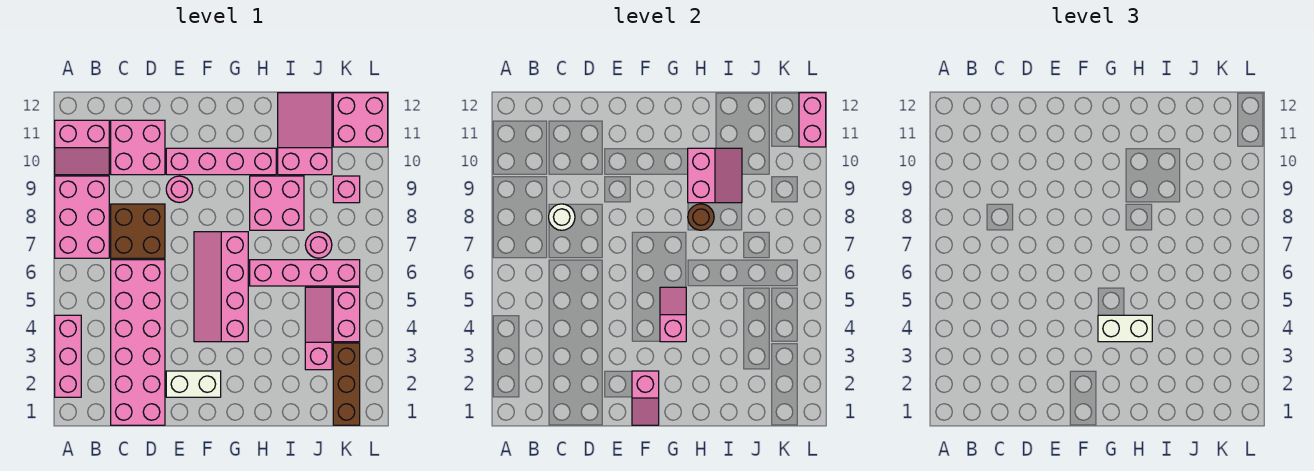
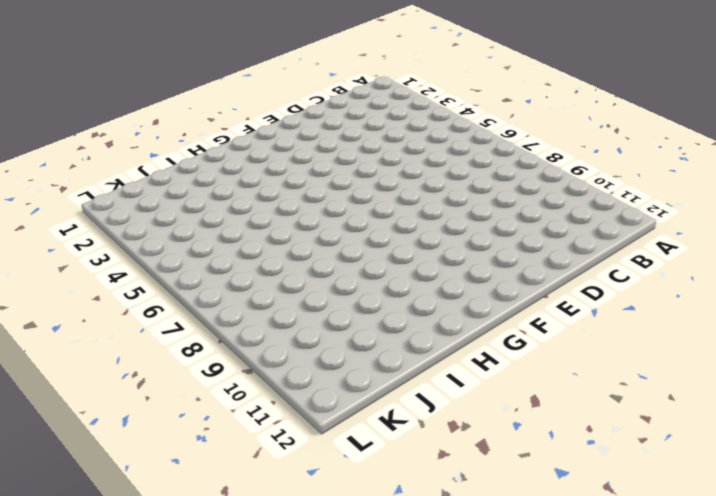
none -> pink brick A2:A4 level 1
none -> pink brick A7:B9 level 1
none -> pink slope A10:B11 level 1 top 11

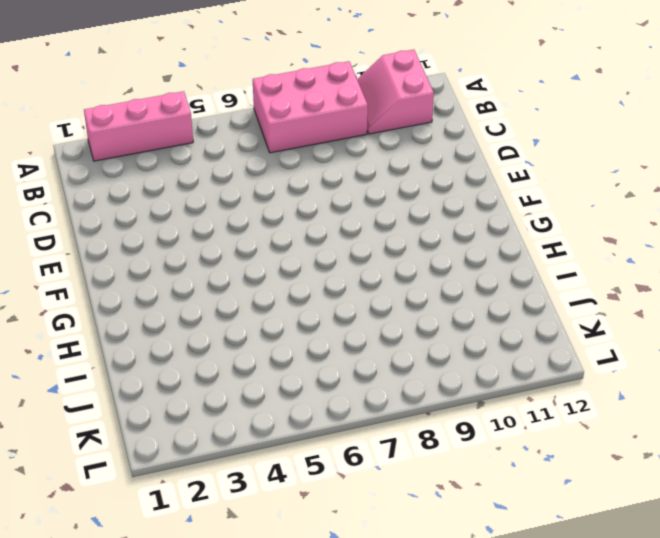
none -> pink brick C1:D6 level 1
none -> brown brick C7:D8 level 1
none -> pink brick C10:D11 level 1

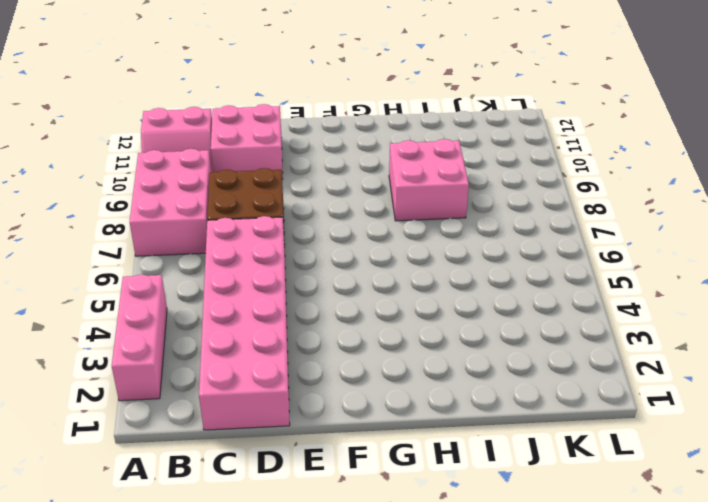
none -> white brick E2:F2 level 1
none -> pink round brick E9 level 1
none -> pink brick E10:H10 level 1

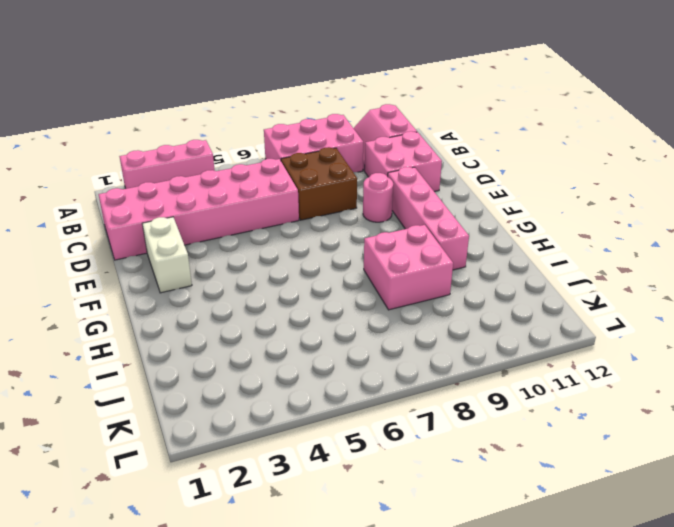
none -> pink slope F4:G7 level 1 top G
none -> pink brick H6:K6 level 1
none -> pink slope I10:J12 level 1 top 10

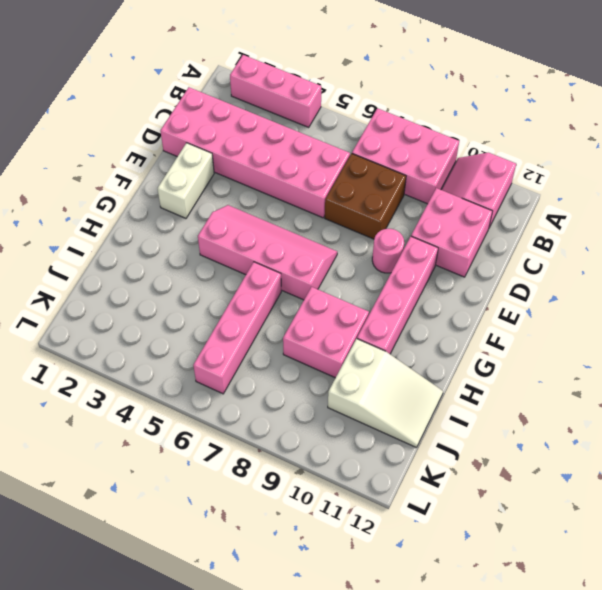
white slope I10:J12 level 1 top 10 -> pink slope I10:J12 level 1 top 10
none -> pink slope J3:J5 level 1 top 3
none -> pink round brick J7 level 1
none -> brown brick K1:K3 level 1

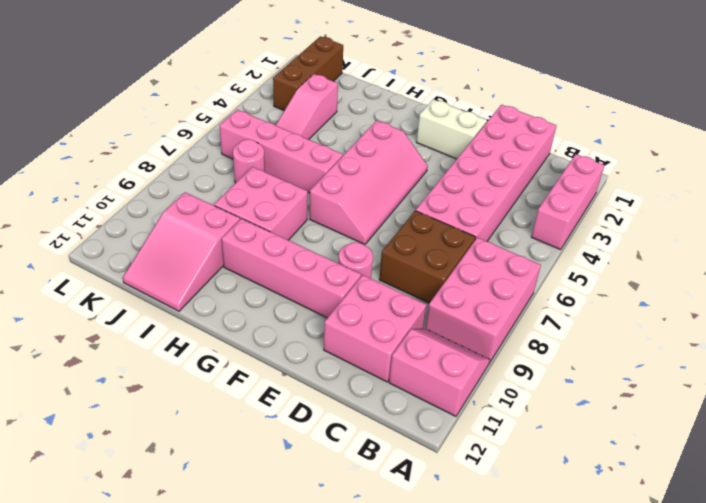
none -> pink brick K4:K5 level 1
none -> pink brick K9 level 1
none -> pink brick K11:L12 level 1

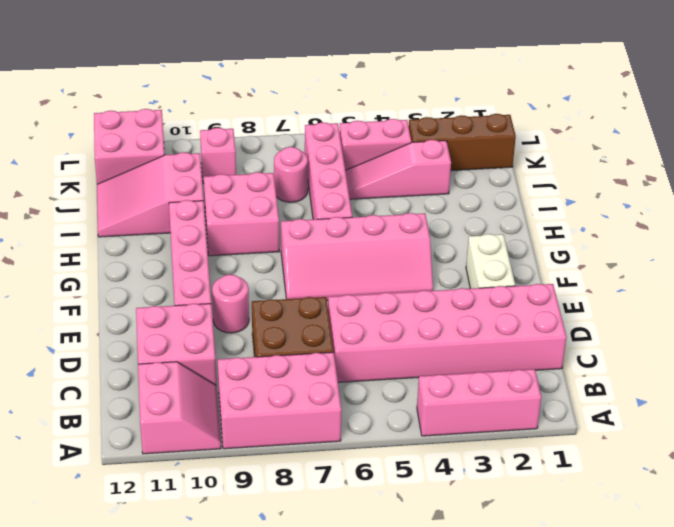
none -> white round brick C8 level 2
none -> pink slope F1:F2 level 2 top 2
none -> pink slope G4:G5 level 2 top 4

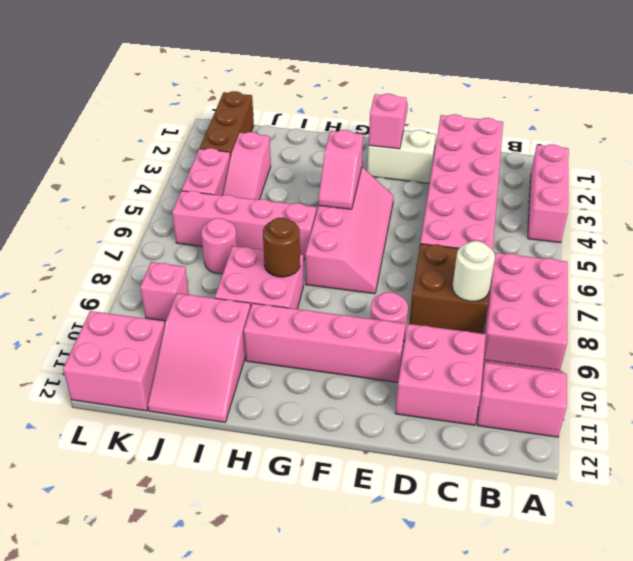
none -> pink slope H9:I10 level 2 top H
none -> pink brick L11:L12 level 2
none -> white brick G4:H4 level 3

